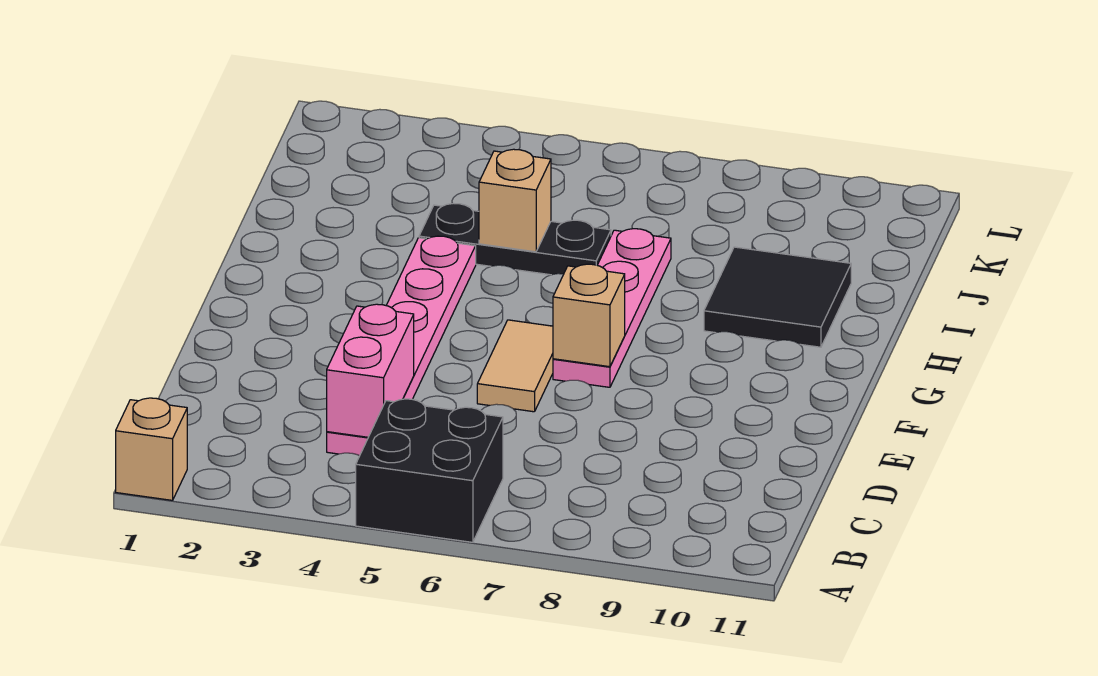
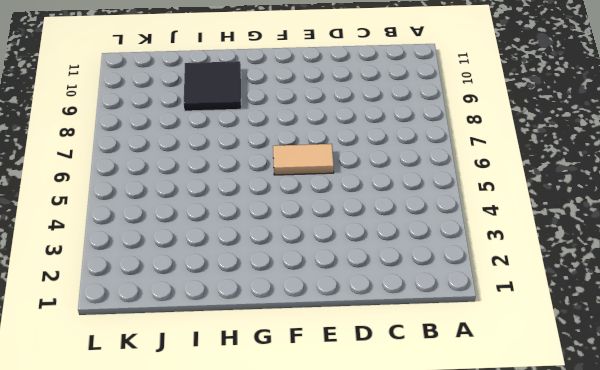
none -> tan brick A1 level 1
none -> black brick A5:B6 level 1

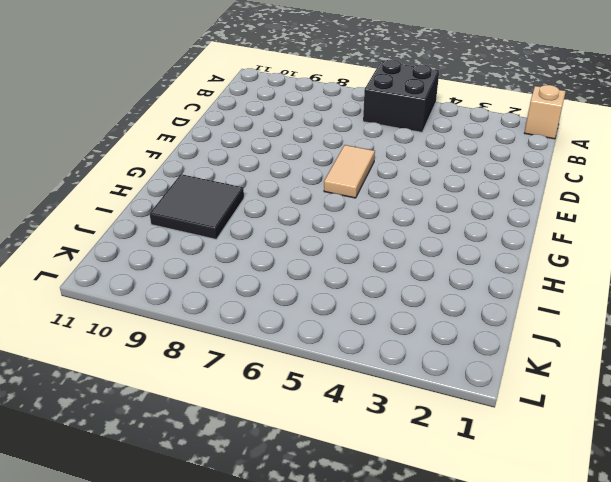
none -> pink plate C4:H4 level 1
none -> pink plate F7:I7 level 1

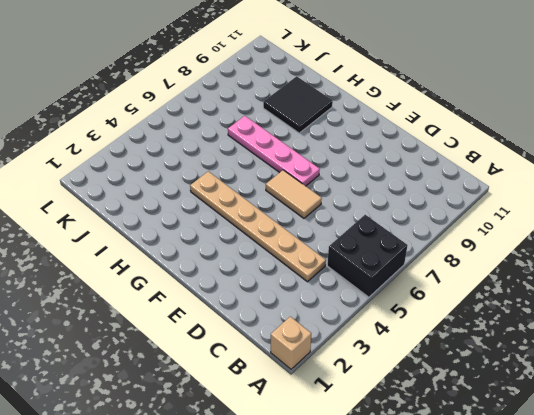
tan plate C4:H4 level 1 -> pink plate C4:H4 level 1
none -> black plate I4:I6 level 1
none -> pink brick C4:D4 level 2

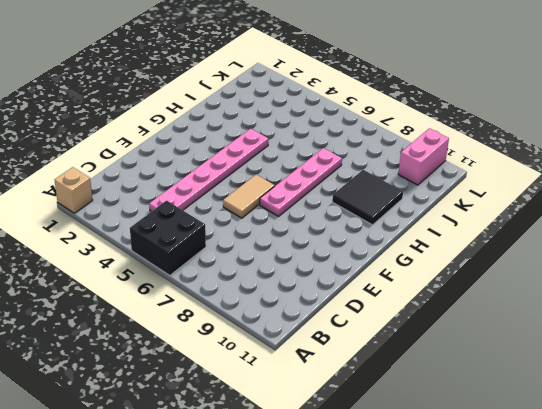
pink brick K10:L10 level 1 -> pink brick C4:D4 level 2
none -> black plate I4:I6 level 1
none -> tan brick F7 level 2

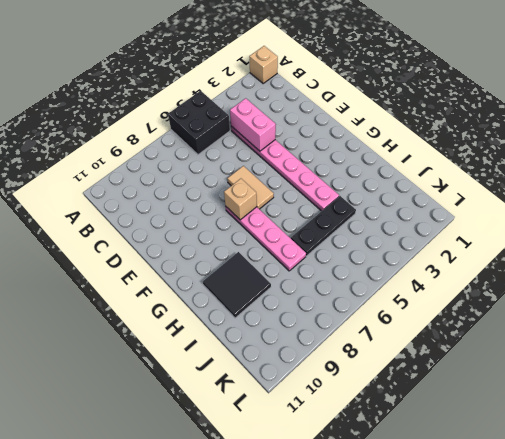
none -> tan brick I5 level 2

